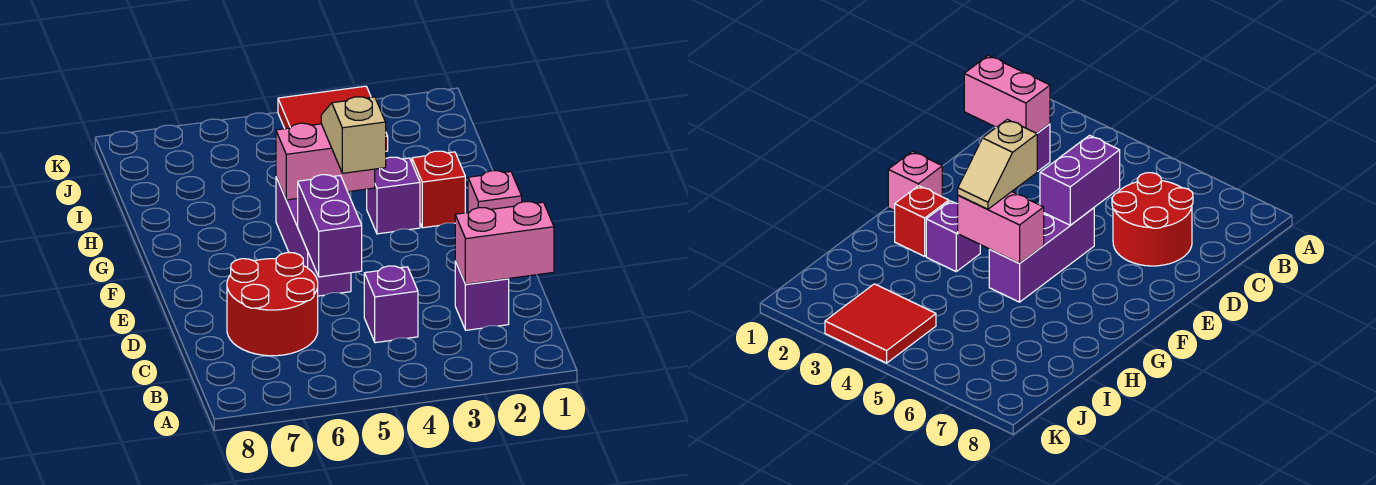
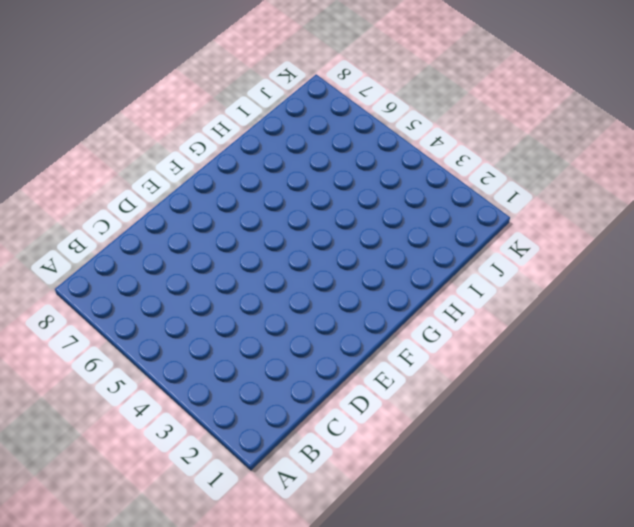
none -> purple brick C2 level 1
none -> purple brick C4 level 1
none -> red round brick C6:D7 level 1

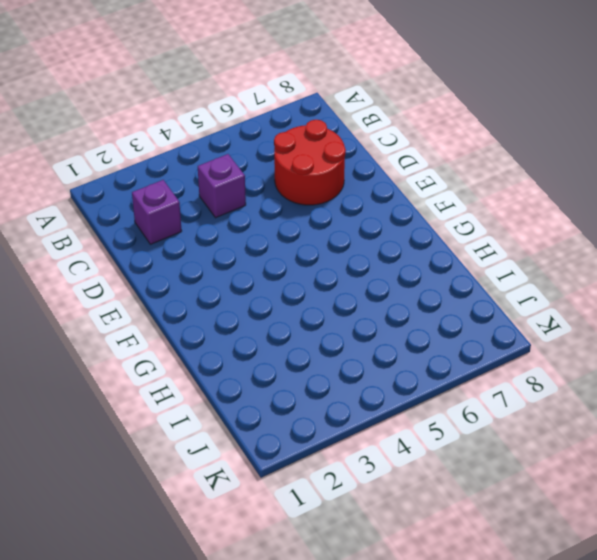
none -> purple brick E5:G5 level 1
none -> pink brick F1 level 1
none -> red brick G2 level 1

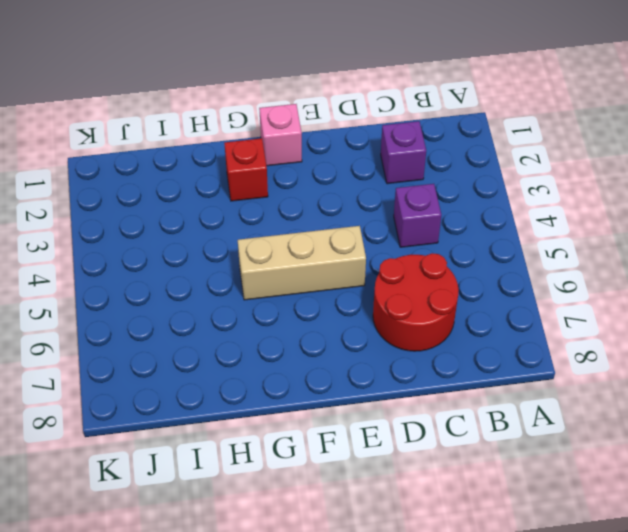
tan brick E5:G5 level 1 -> purple brick E5:G5 level 1
none -> purple brick G3 level 1
none -> red tile J3:K4 level 1
none -> pink brick C1:C2 level 2

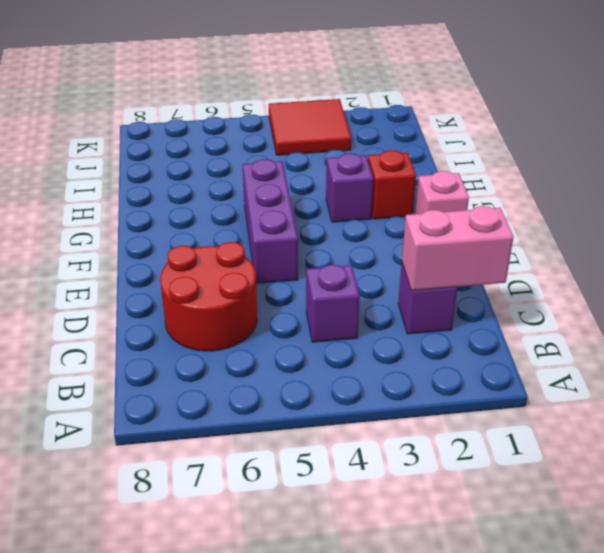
none -> purple brick D5:E5 level 2
none -> pink brick G4:G5 level 2
none -> tan slope F4:G4 level 3 top F

